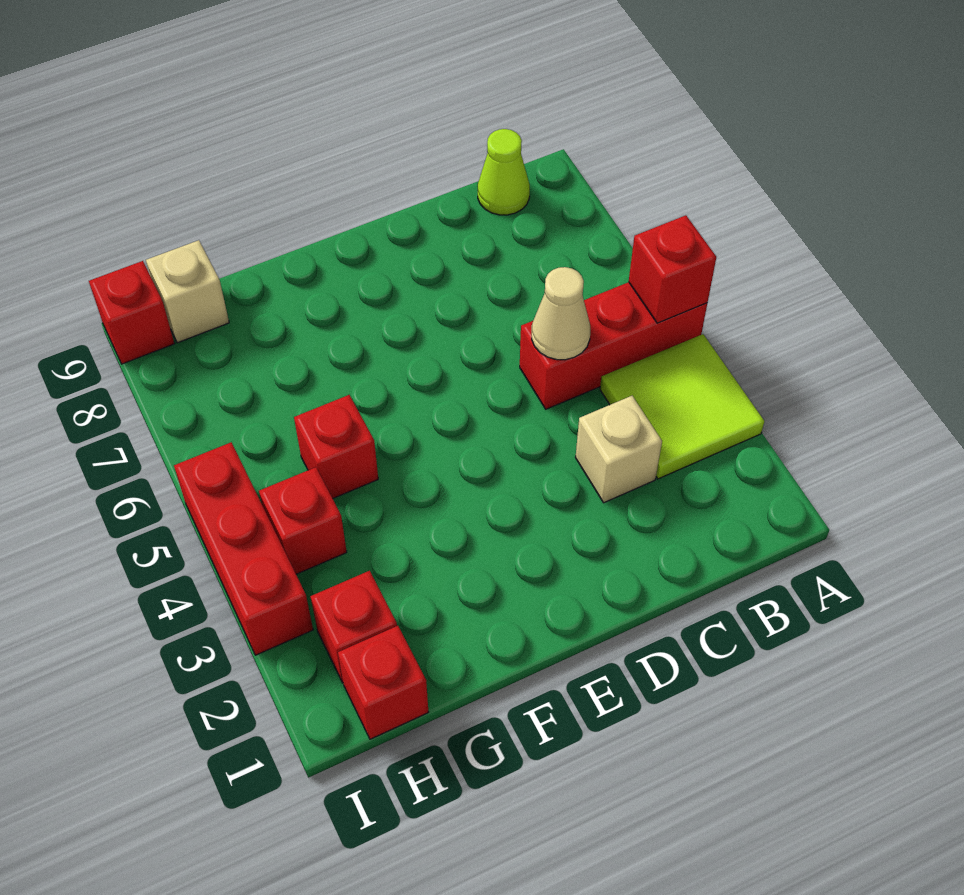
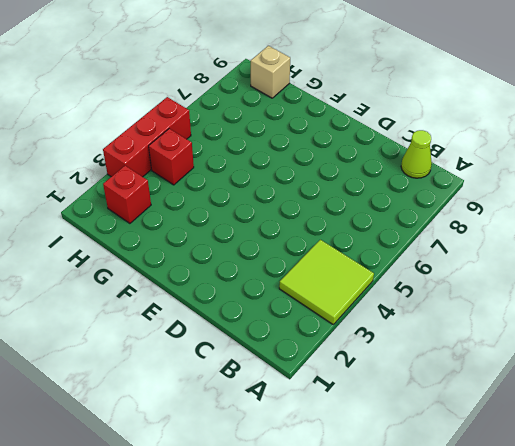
none -> red brick A5:C5 level 1
none -> tan brick C3 level 1
none -> red brick G5 level 1

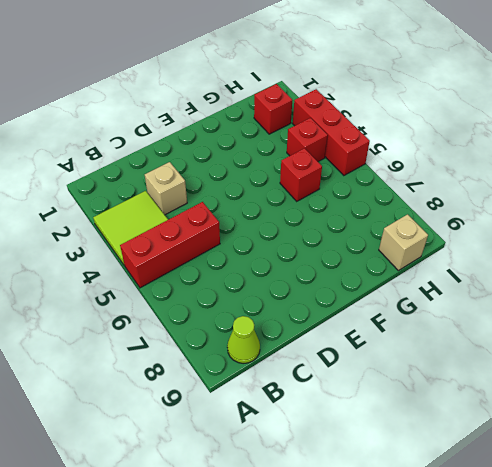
none -> red brick H1 level 1
none -> red brick I9 level 1
none -> red brick A5 level 2

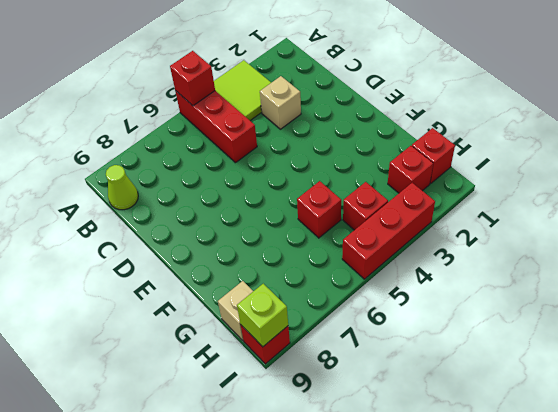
lime brick I9 level 2 -> none
none -> tan cone C5 level 2

